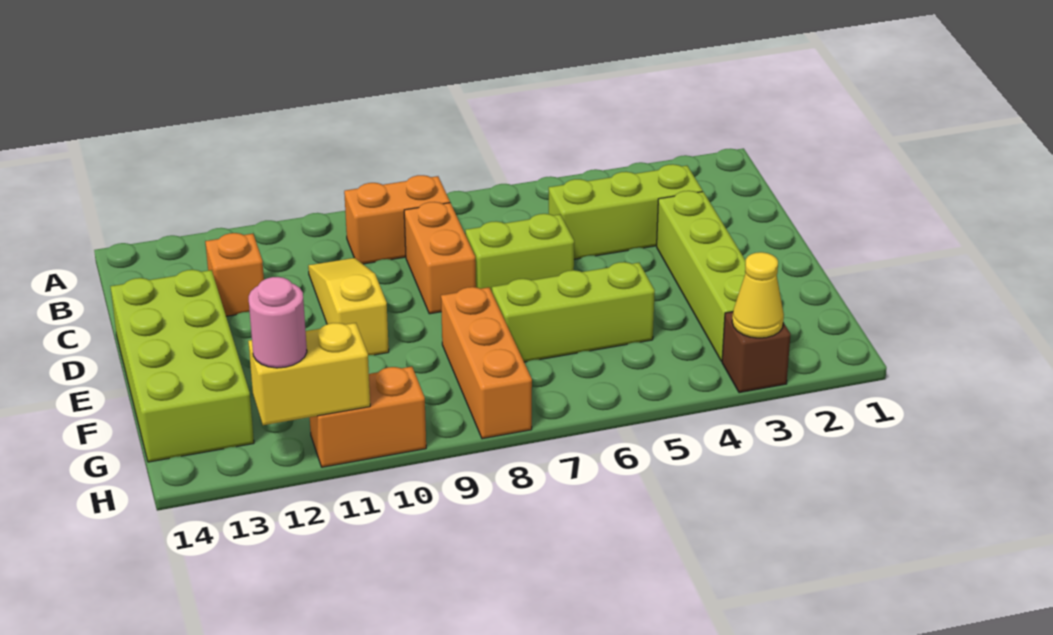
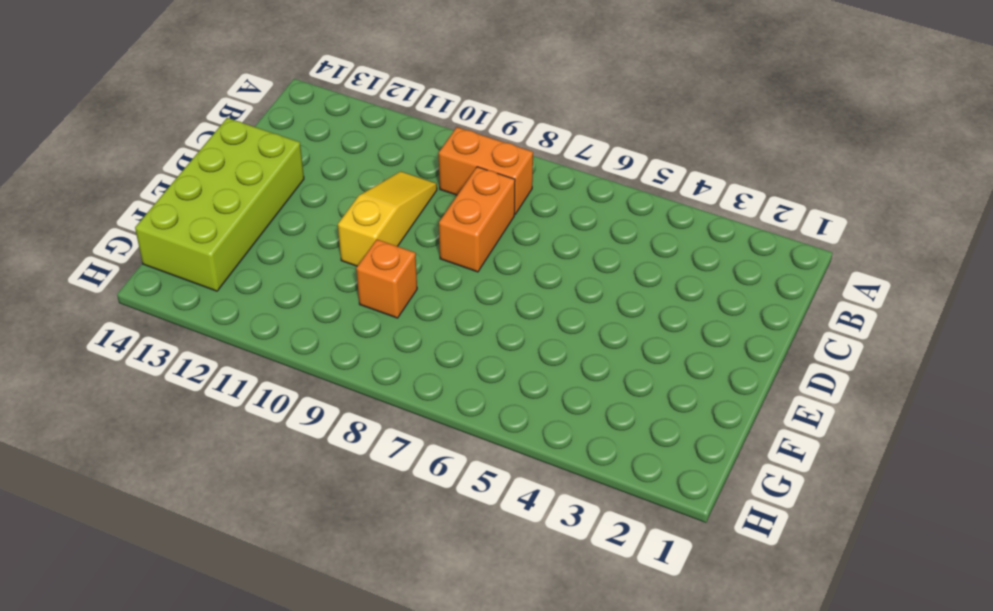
orange brick F9 level 1 -> orange brick C12 level 1
none -> lime brick C3:C5 level 1
none -> lime brick D3:G3 level 1
none -> lime brick D6:D7 level 1

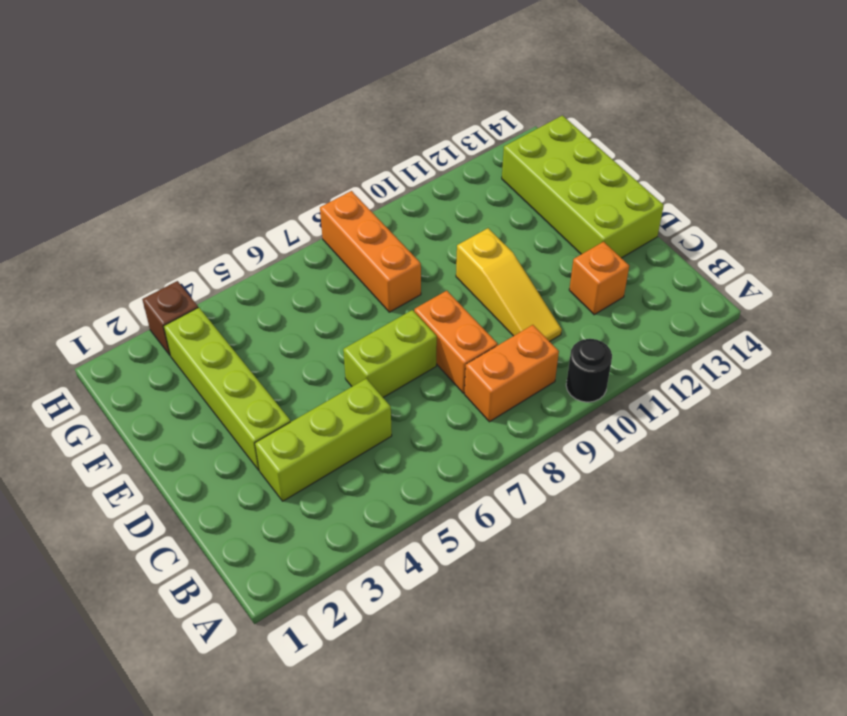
black round brick A10 level 1 -> none
none -> lime brick F5:F7 level 1
none -> orange brick H10:H11 level 1
none -> yellow cone H3 level 2

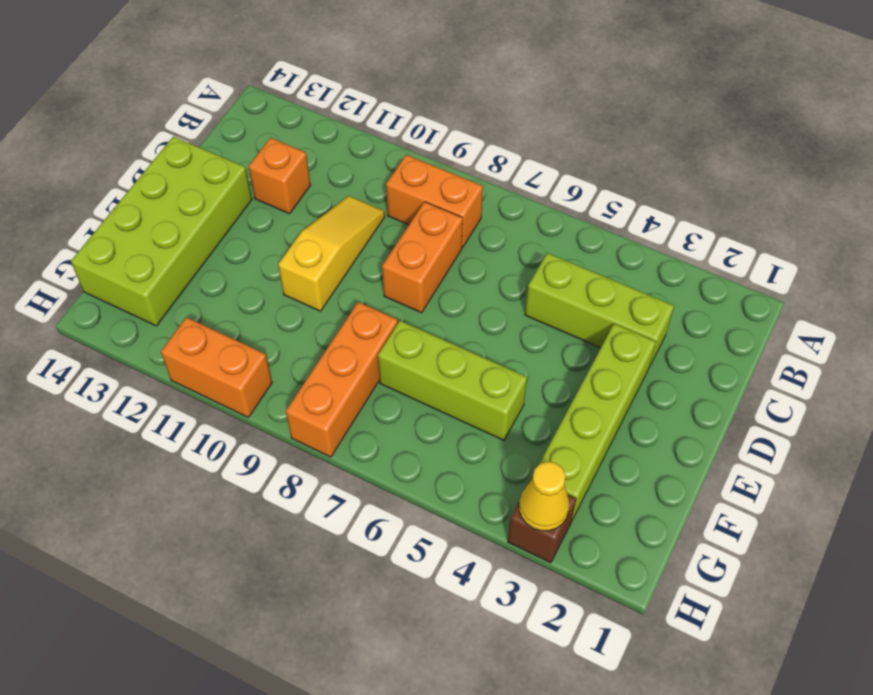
none -> lime brick D6:D7 level 1
none -> yellow brick H11:H12 level 2
none -> pink round brick H12 level 3

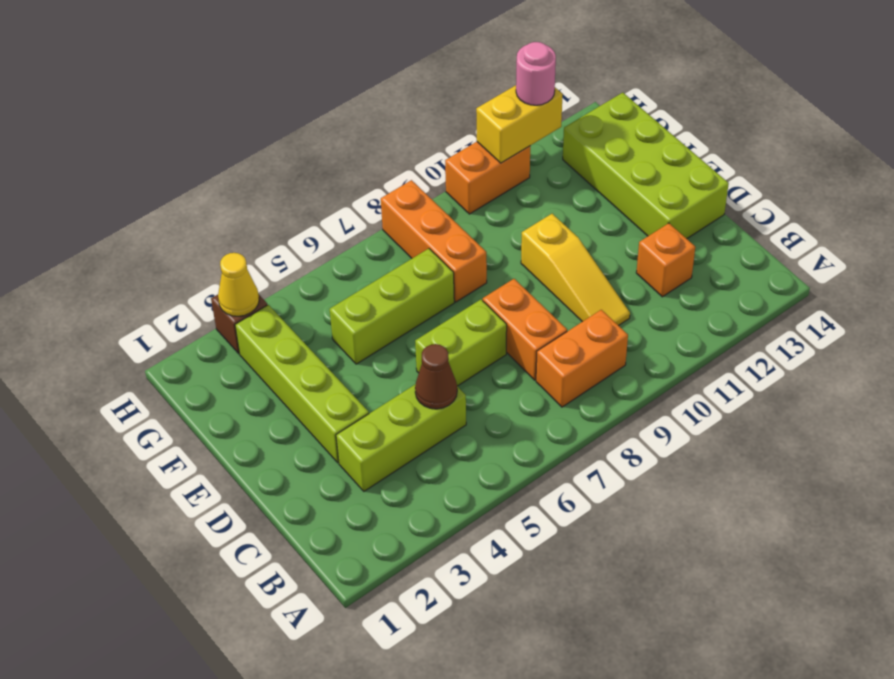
brown cone C5 level 2 -> none

